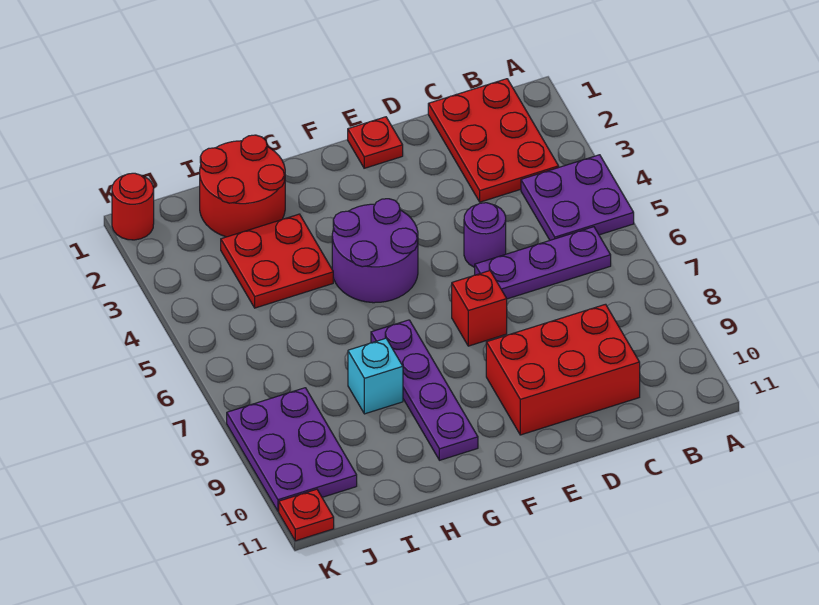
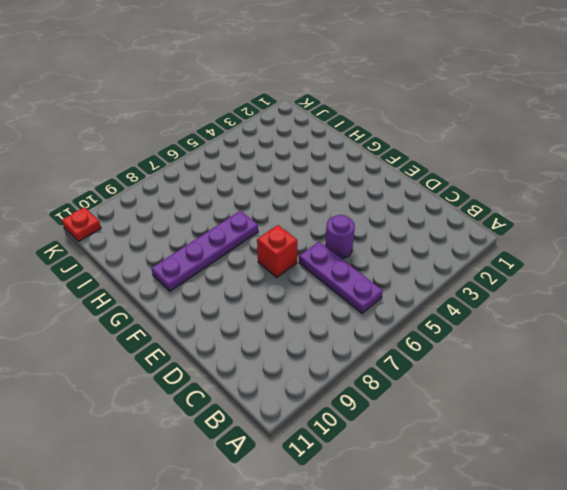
none -> purple plate A4:B5 level 1
none -> red plate B1:C3 level 1
none -> red brick C9:E10 level 1

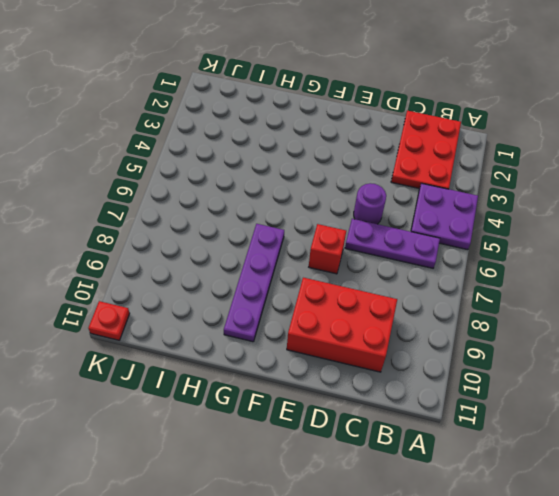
none -> red plate E1 level 1
none -> purple round brick F4:G5 level 1
none -> red round brick H1:I2 level 1

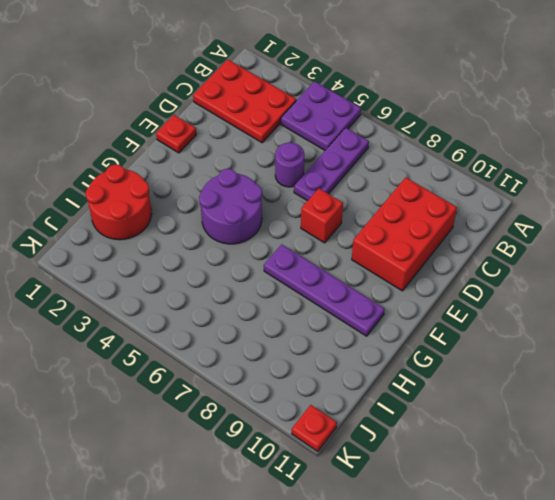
none -> red plate H3:I4 level 1
none -> cyan brick H8 level 1
none -> purple plate J8:K10 level 1

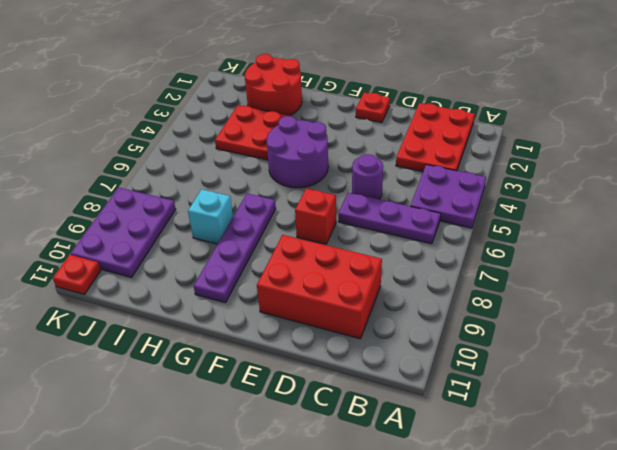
none -> red round brick K1 level 1

